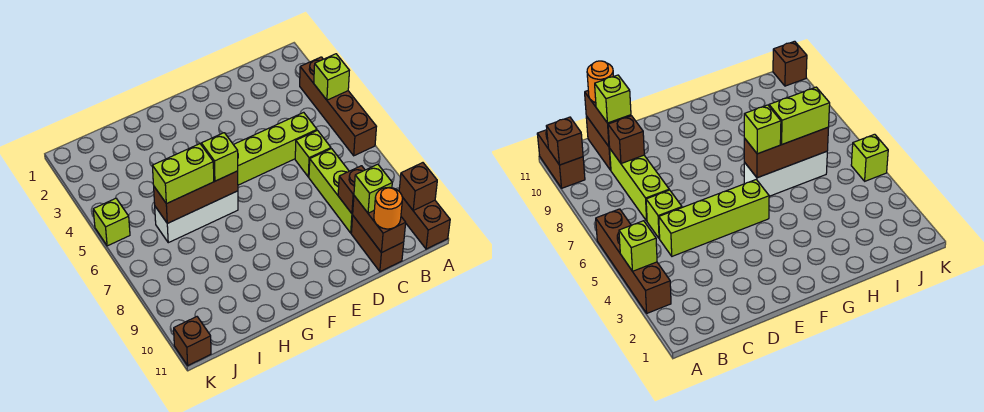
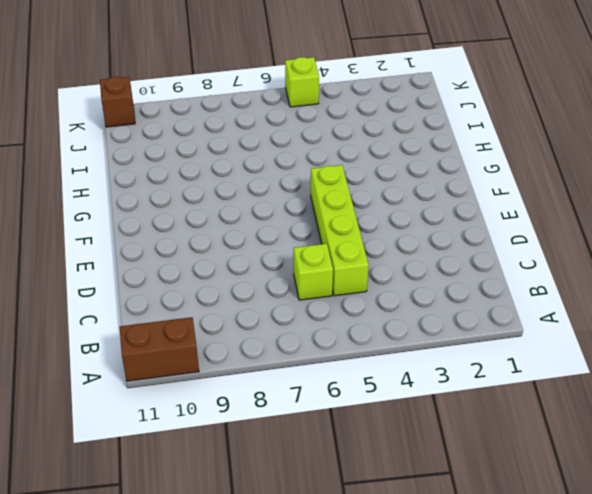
none -> brown brick A3:A6 level 1
none -> lime brick C7:C9 level 1
none -> brown brick C10:C11 level 1

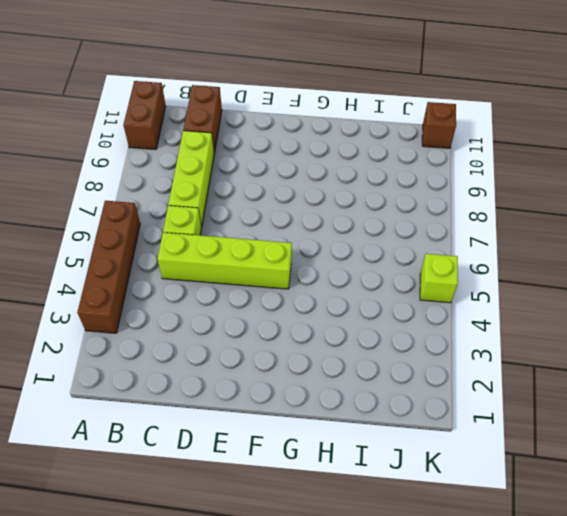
none -> white brick G6:I6 level 1
none -> lime brick A4 level 2
none -> brown brick A10 level 2

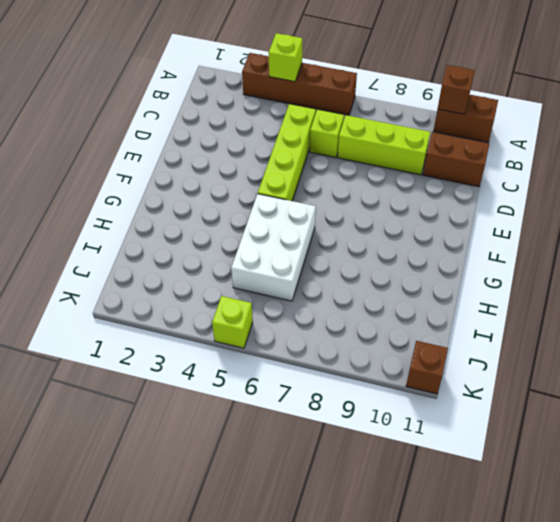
white brick G5:I6 level 1 -> white brick G6:I6 level 1
none -> brown brick C9 level 2
none -> brown brick C10:C11 level 2
none -> brown brick G6:I6 level 2

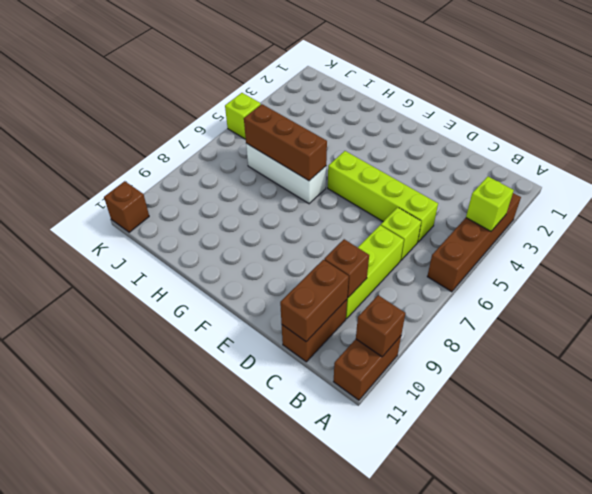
none -> lime brick C10 level 3
none -> orange round brick C11 level 3
none -> lime brick G6 level 3

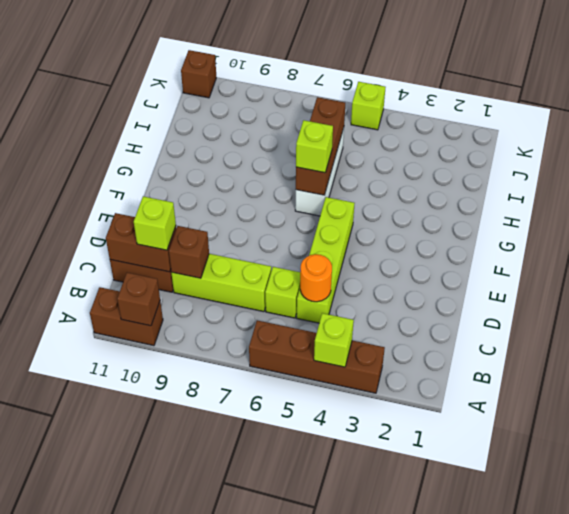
orange round brick C5 level 2 -> orange round brick C11 level 3
none -> lime brick H6:I6 level 3

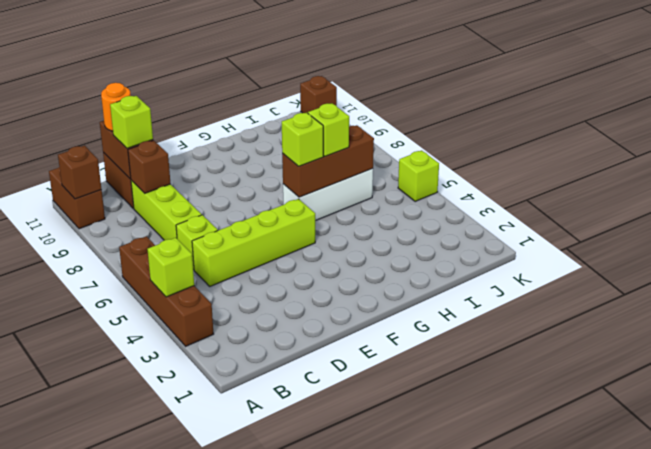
lime brick H6 level 3 -> lime brick H6:I6 level 3

